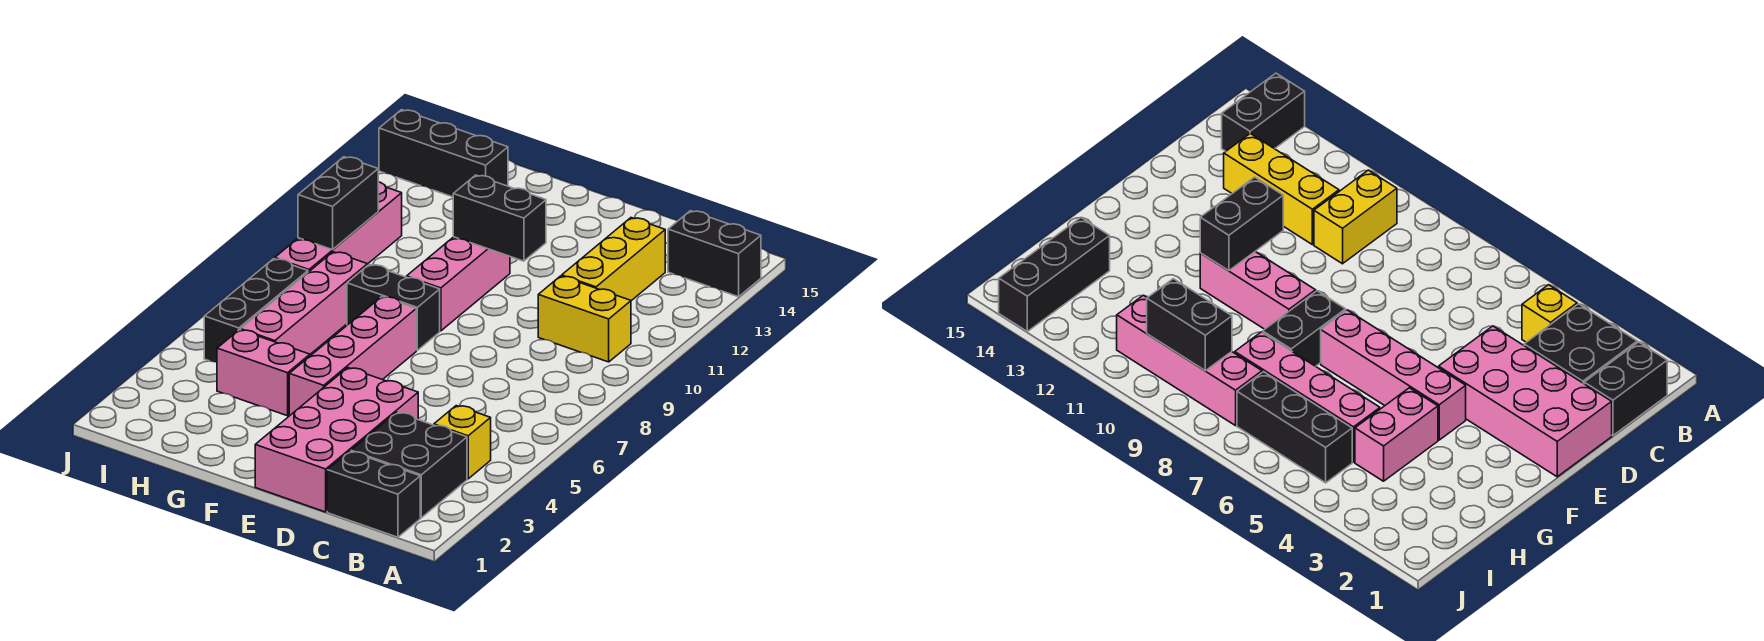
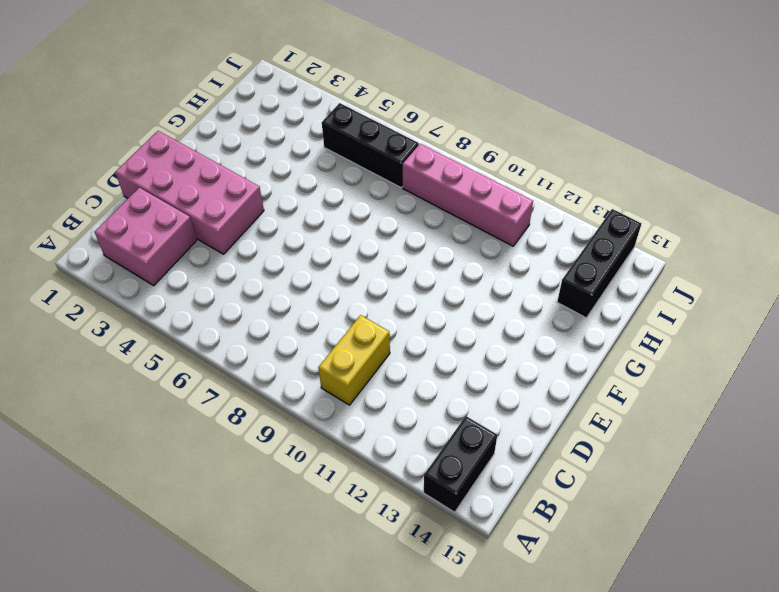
pink brick B2:C3 level 1 -> black brick B2:C3 level 1
none -> black brick B1:C1 level 1
none -> yellow brick B4 level 1
none -> yellow brick C11:C13 level 1

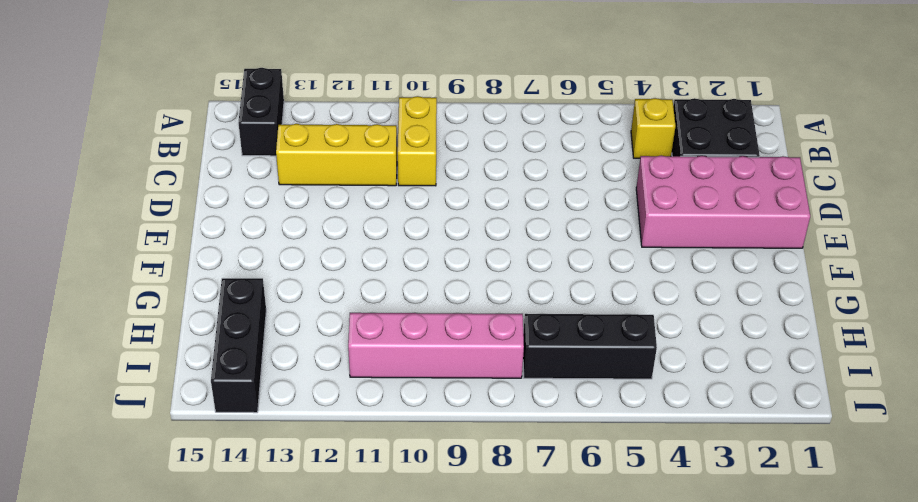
none -> black brick B1:C1 level 1
none -> pink brick F4:F7 level 1
none -> black brick F8:G8 level 1

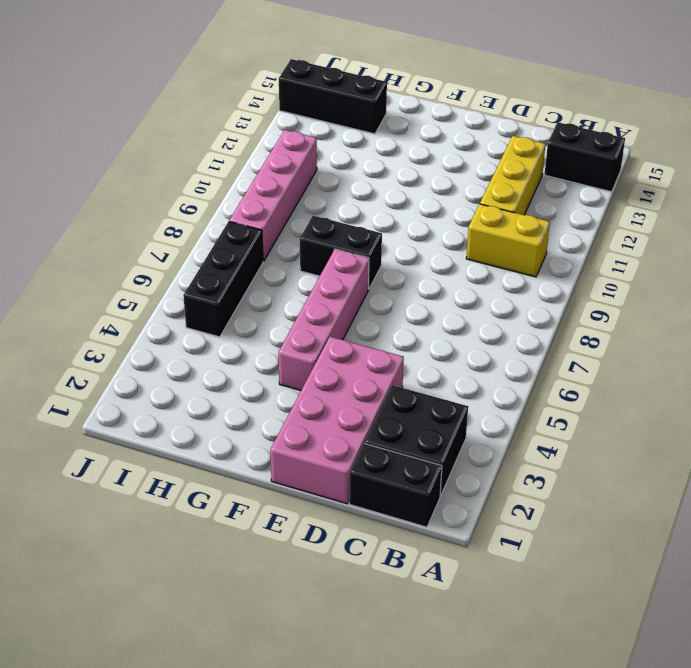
none -> yellow brick B4 level 1
none -> pink brick F9:F11 level 1
none -> pink brick G4:H4 level 1

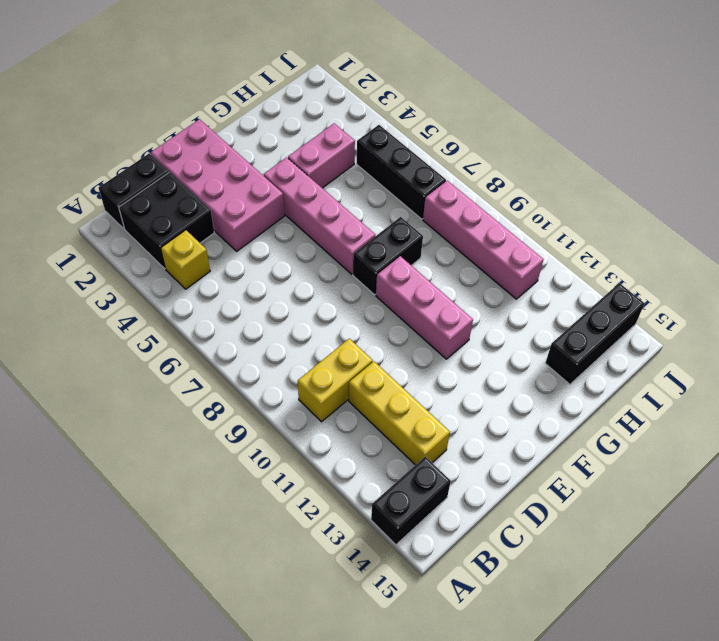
none -> pink brick H5:H8 level 1
none -> black brick E11:F11 level 2
none -> black brick I9:I10 level 2

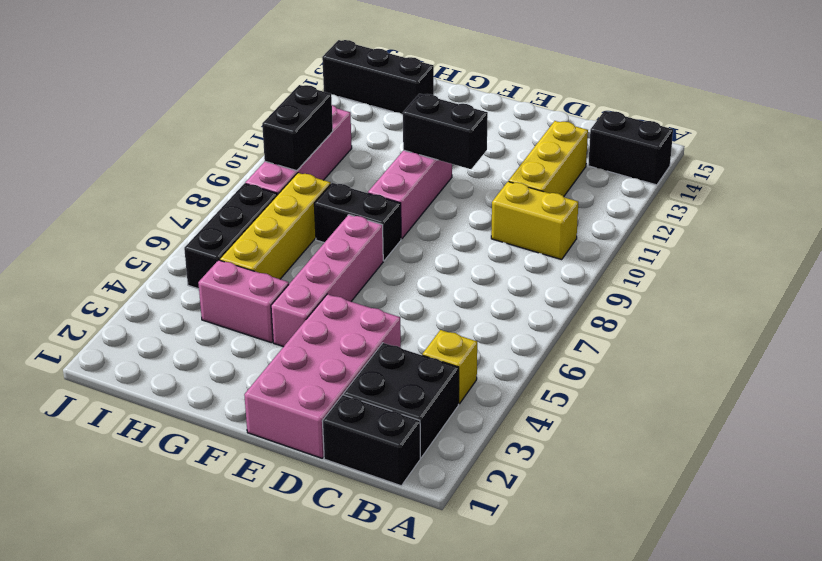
yellow brick H5:H8 level 1 -> pink brick H5:H8 level 1

